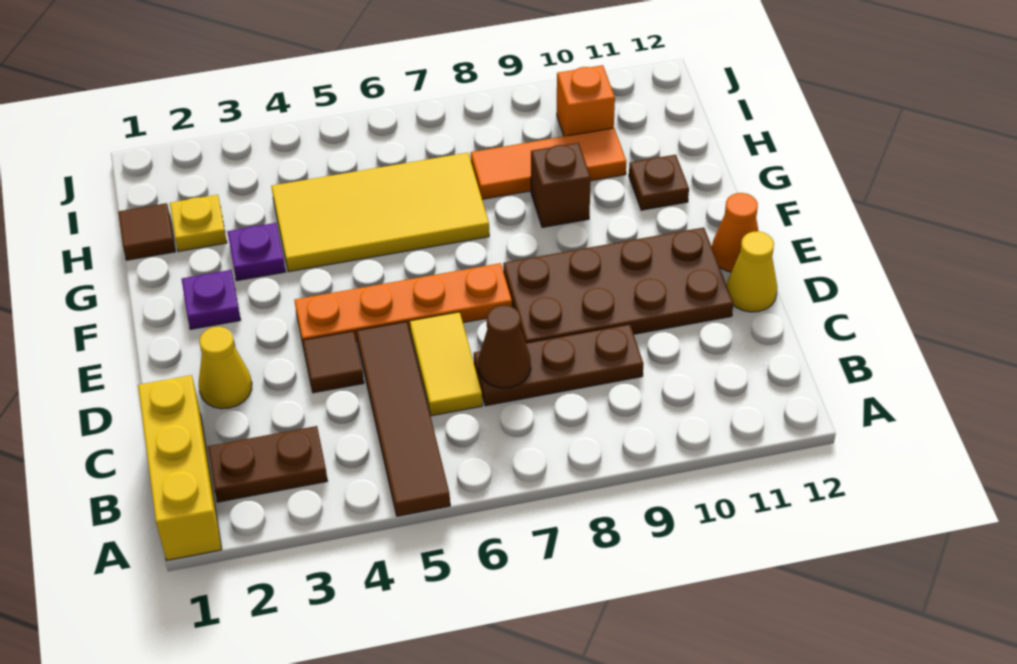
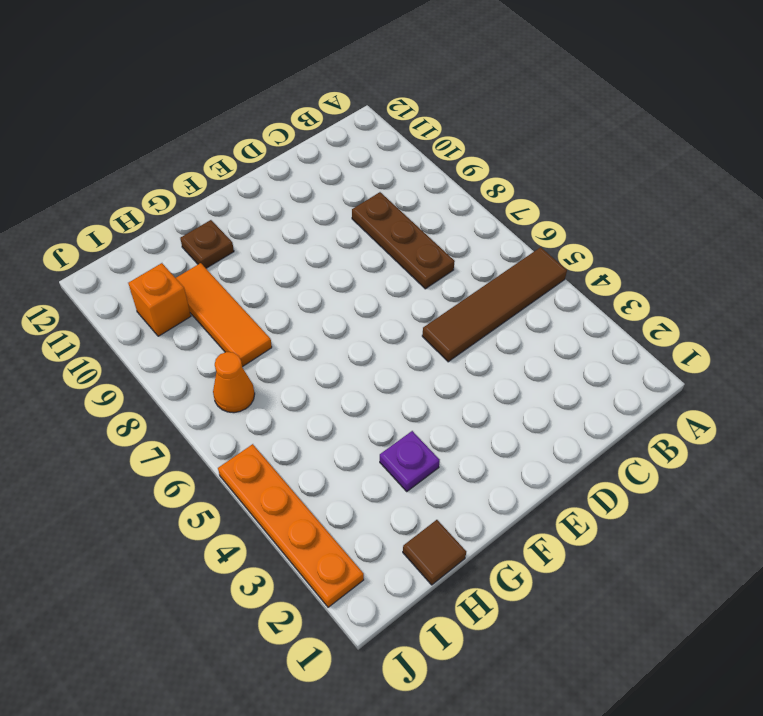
orange cone I7 level 1 -> orange cone E12 level 1
orange plate J2:J5 level 1 -> orange plate E4:E7 level 1
none -> yellow brick A1:C1 level 1
none -> brown plate B2:B3 level 1
none -> yellow tile C6:D6 level 1

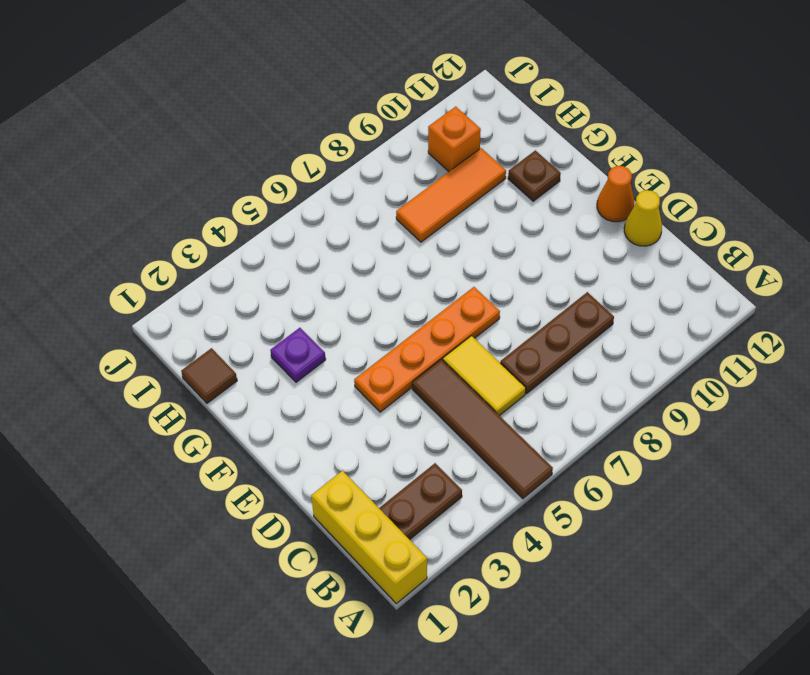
none -> yellow cone D2 level 1
none -> brown tile D4 level 1
none -> brown plate D8:E11 level 1

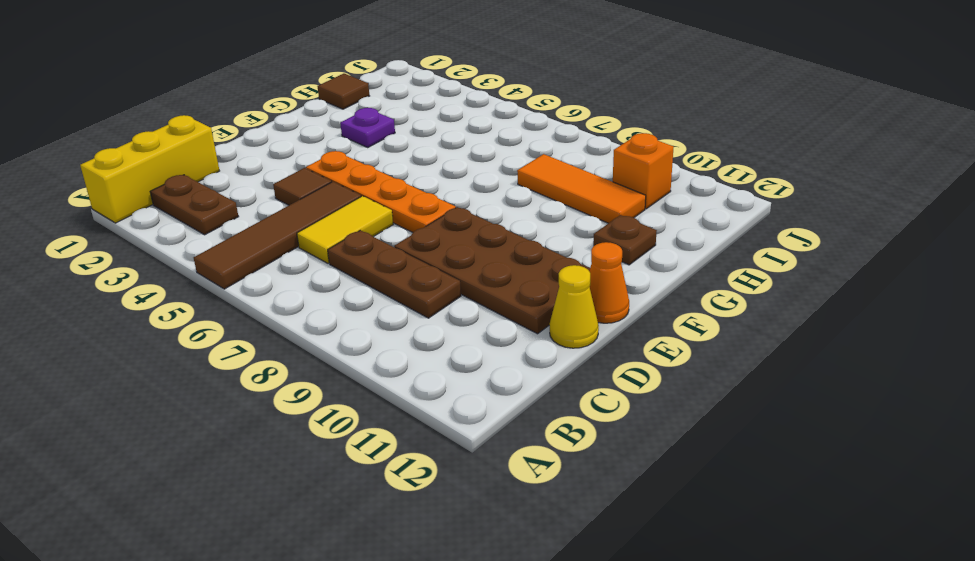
none -> yellow cone D2 level 1
none -> purple plate F2 level 1
none -> yellow tile G4:H7 level 1

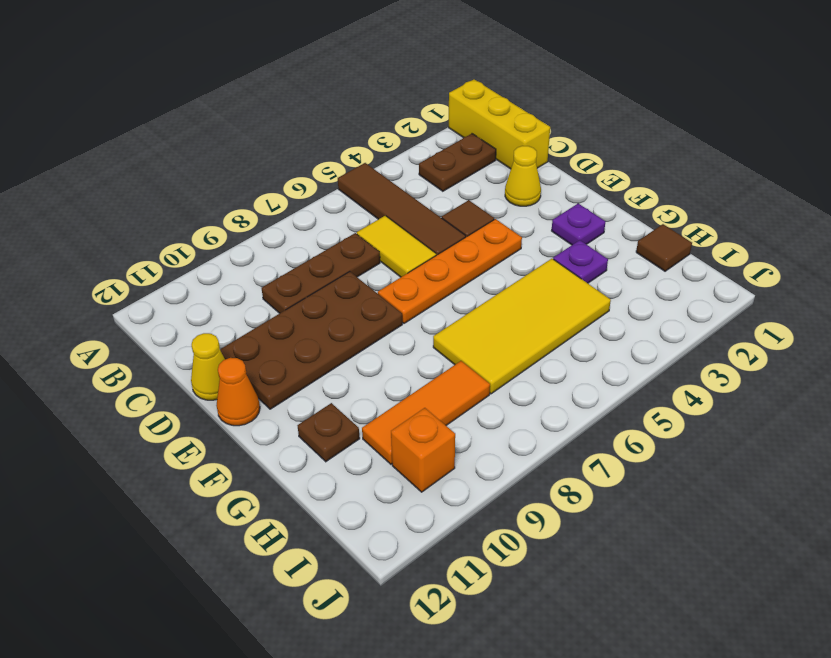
none -> brown brick G9 level 1
none -> yellow plate H2 level 1
none -> brown cone C7 level 2

